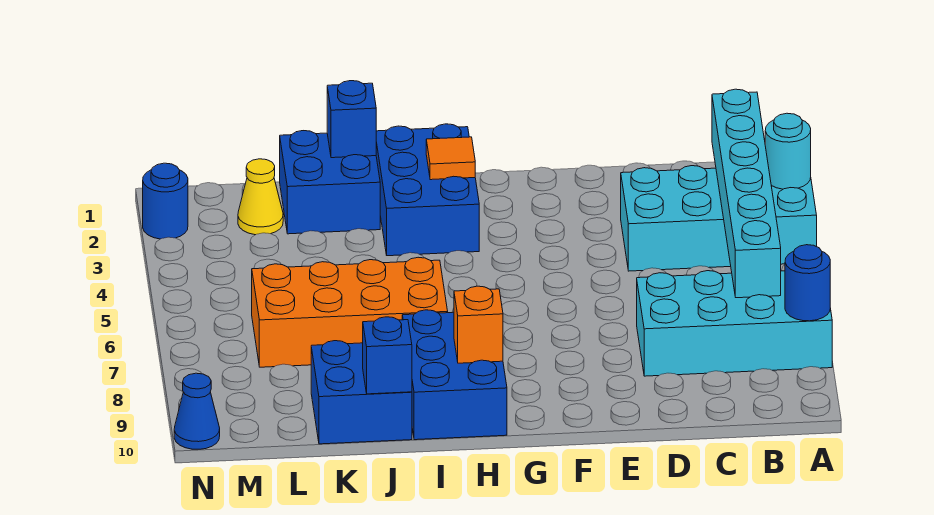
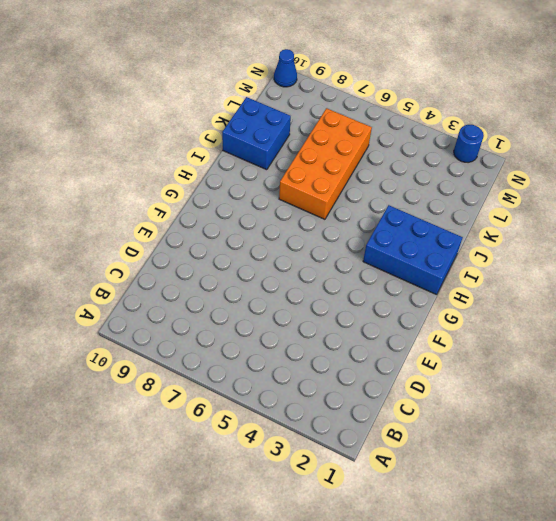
none -> cyan brick A3:D4 level 1
none -> cyan brick A7:D8 level 1
none -> blue brick H8:I10 level 1

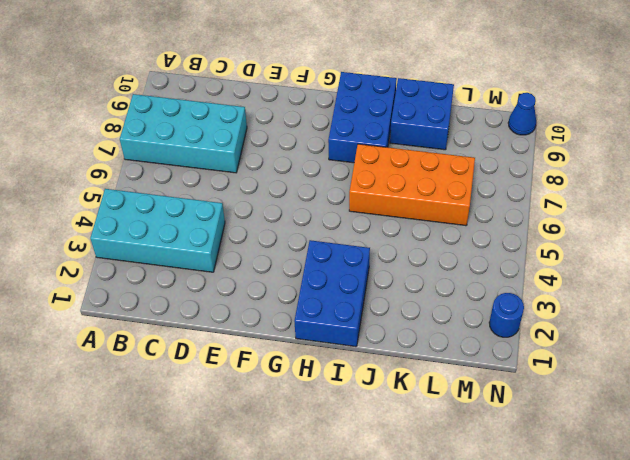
none -> blue brick J1:K2 level 1
none -> yellow cone L2 level 1
none -> cyan round brick A3 level 2

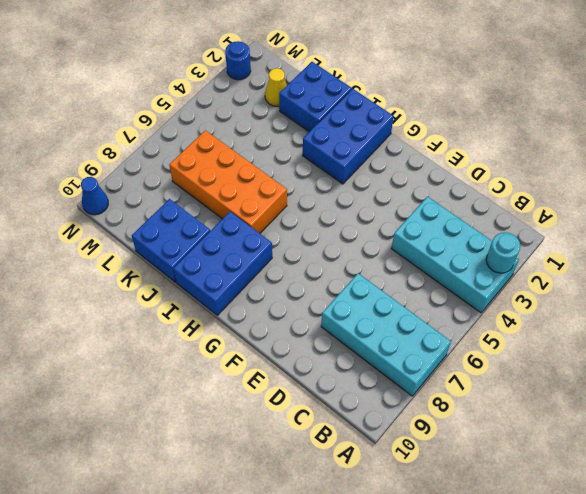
none -> blue round brick A8 level 2
none -> cyan brick B2:B7 level 2
none -> orange tile H2 level 2

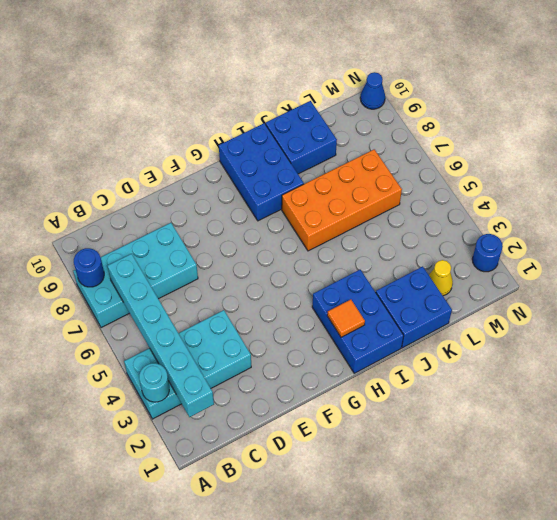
none -> orange brick H9 level 2
none -> blue brick J1 level 2
none -> blue brick J10 level 2

